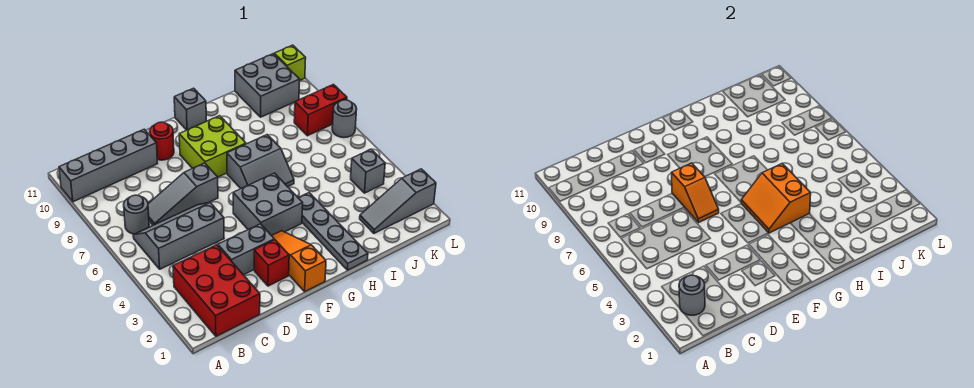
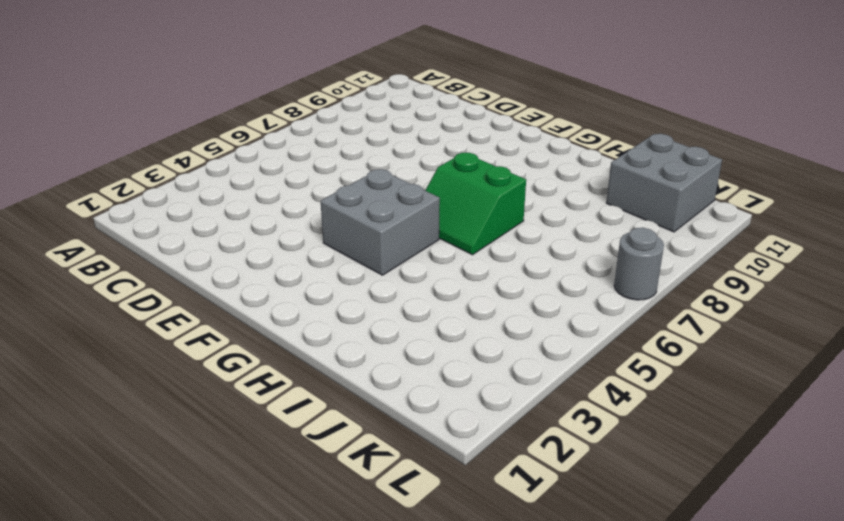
green slope G6:H7 level 1 top 7 -> grey slope G6:H7 level 1 top 7
none -> grey brick A10:D10 level 1
none -> red brick B1:C3 level 1
none -> grey slope B5:D6 level 1 top 5

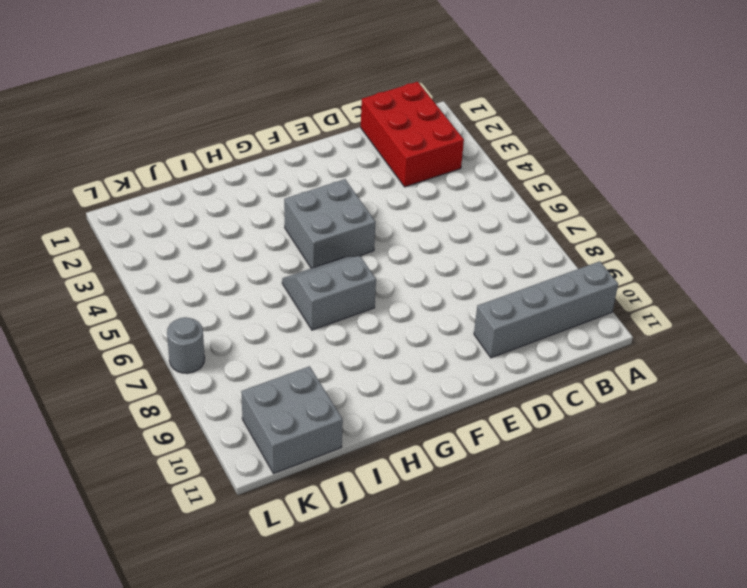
none -> grey slope B5:D6 level 1 top 5
none -> grey round brick B7 level 1
none -> grey slope C7:E7 level 1 top E

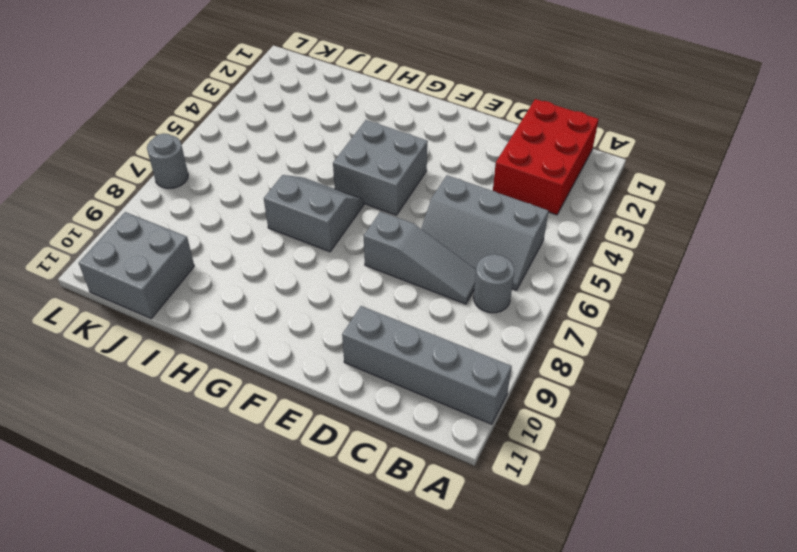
none -> grey brick D3:E3 level 1
none -> red brick E2 level 1
none -> red round brick E10 level 1

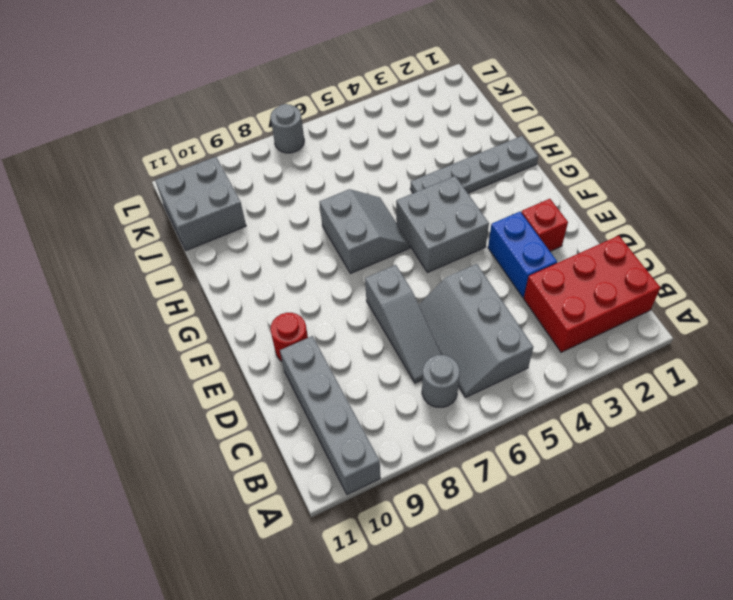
blue brick D3:E3 level 1 -> grey brick D3:E3 level 1
none -> orange slope F1:F3 level 1 top 1
none -> lime brick F8:G9 level 1
none -> grey brick G11 level 1

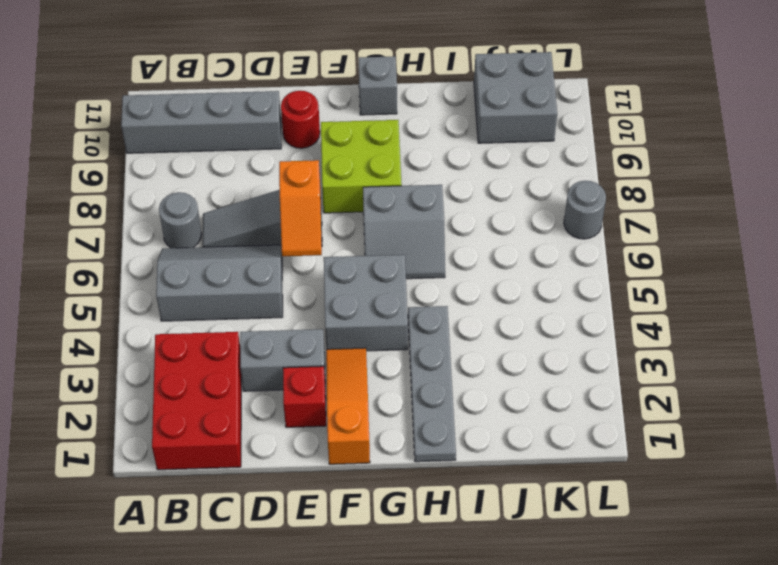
none -> grey slope J2:L2 level 1 top L
none -> grey brick K4 level 1
none -> red brick K8:L8 level 1

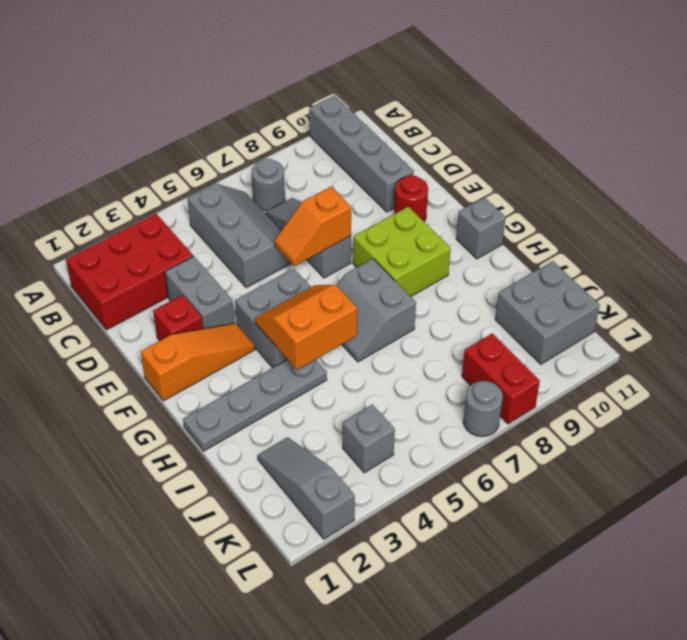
none -> lime brick L11 level 1
none -> grey round brick B2 level 2

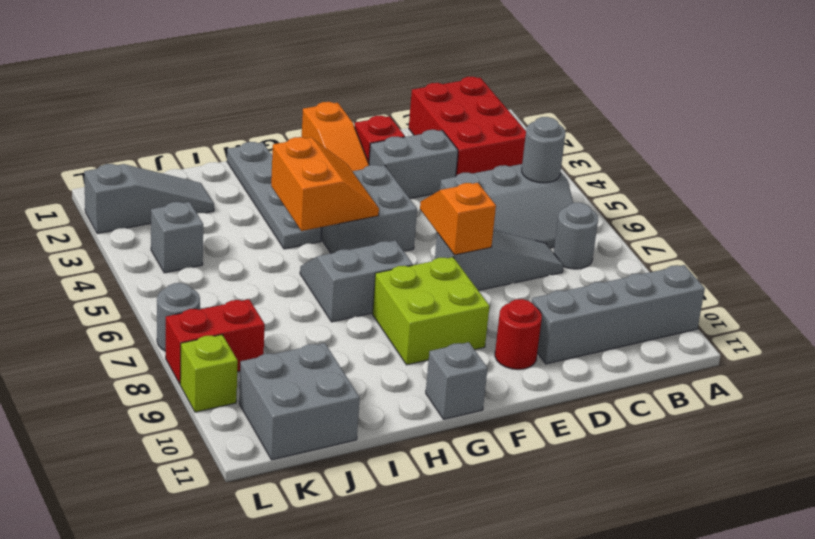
grey round brick B5 level 2 -> grey round brick B2 level 2
lime brick L9 level 1 -> lime brick L11 level 1

